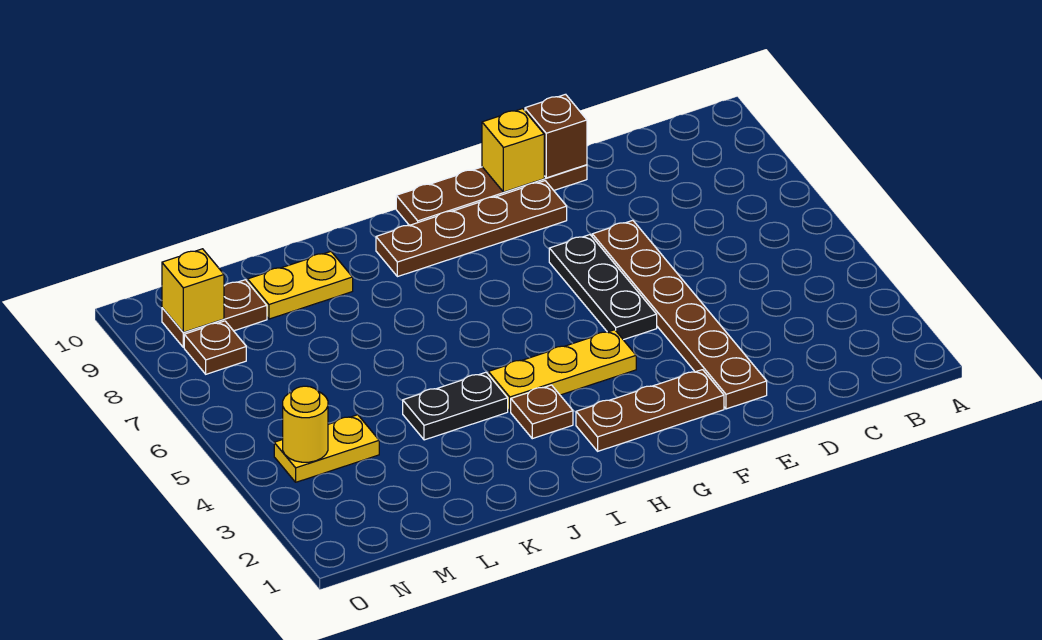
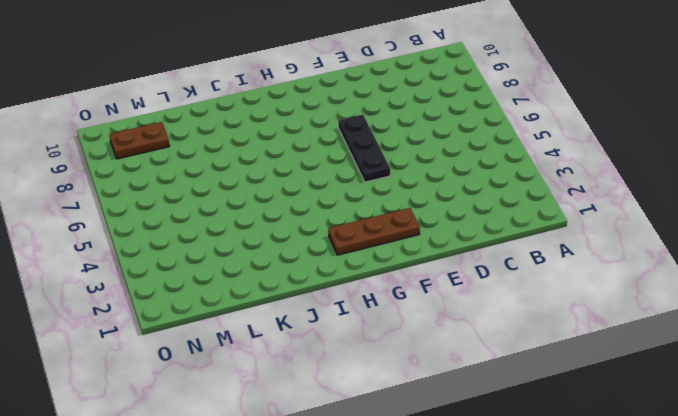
none -> brown plate E2:E7 level 1
none -> brown plate E10:H10 level 1
none -> brown plate F9:I9 level 1

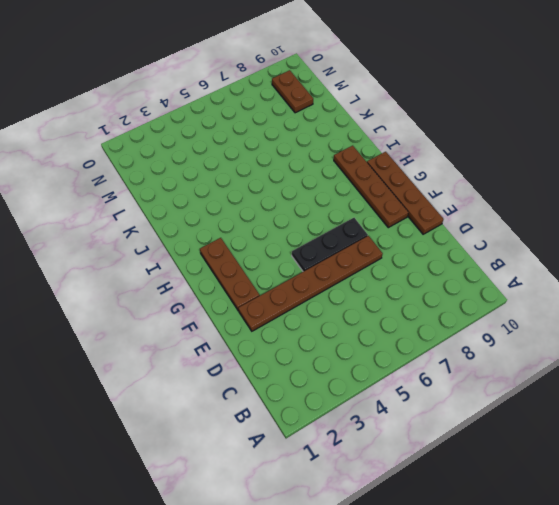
none -> yellow plate G4:I4 level 1
none -> brown plate I3 level 1
none -> black plate J4:K4 level 1

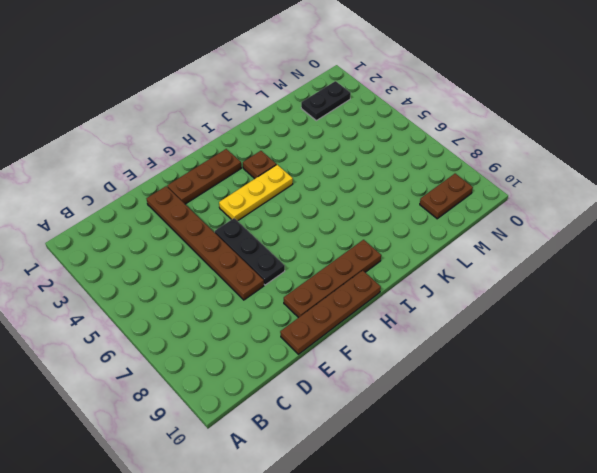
black plate M2:N2 level 1 -> black plate J4:K4 level 1
none -> yellow plate K9:L9 level 1
none -> yellow plate M4:N4 level 1
none -> brown plate N8 level 1

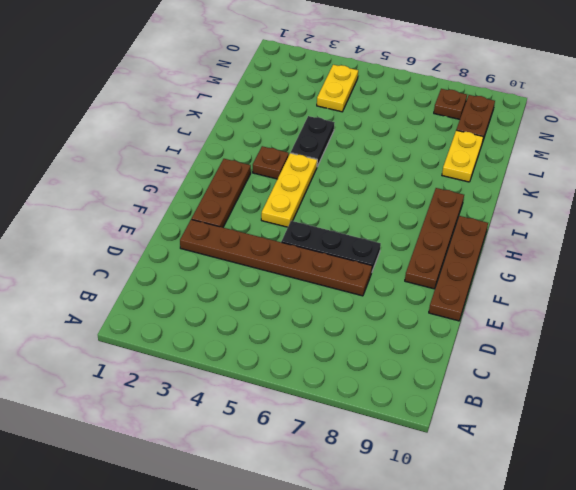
none -> brown brick E10 level 2
none -> yellow brick F10 level 2
none -> yellow round brick N4 level 2

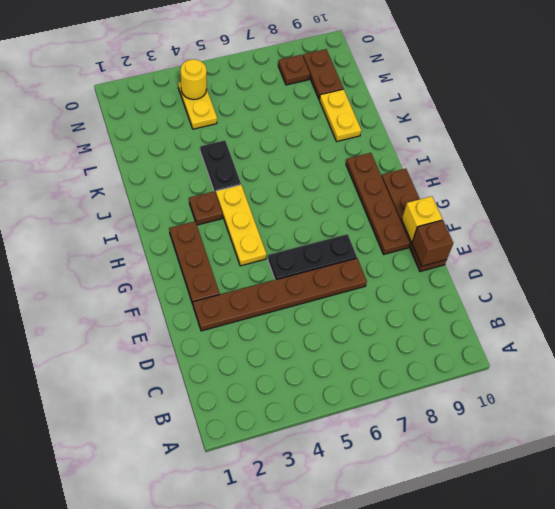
none -> yellow brick N9 level 2

